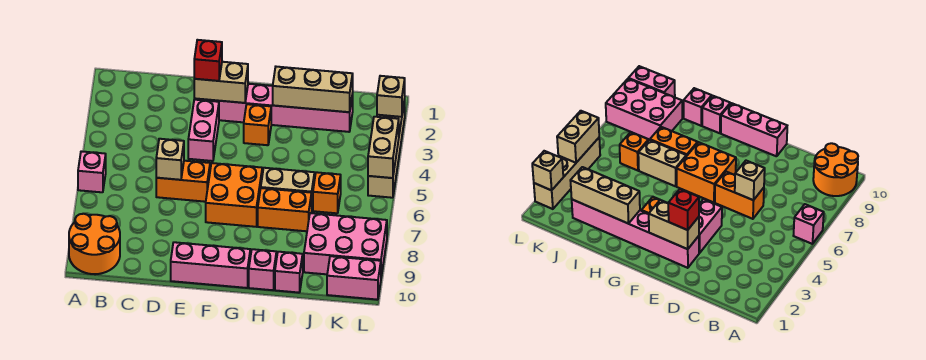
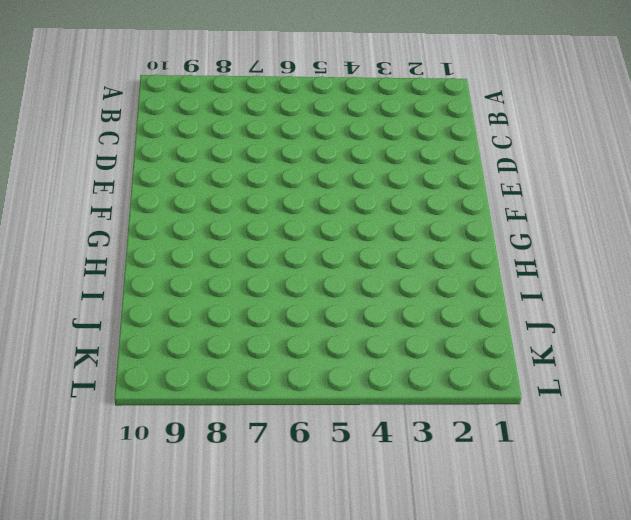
none -> pink brick A6 level 1
none -> orange round brick A9:B10 level 1
none -> orange brick D6:E6 level 1

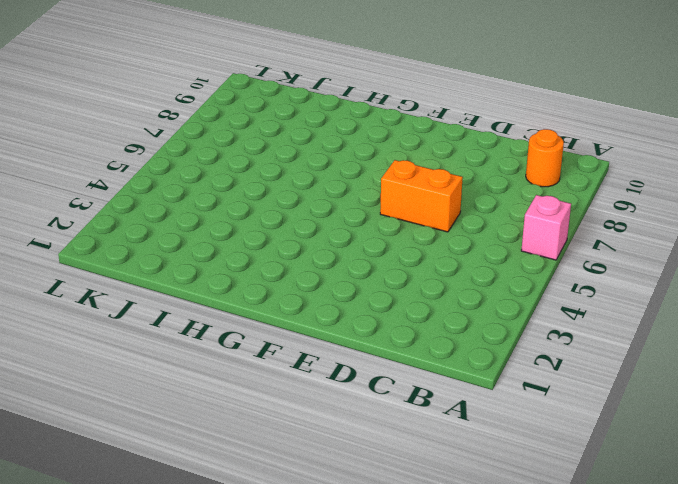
orange round brick B9 level 1 -> orange round brick A9:B10 level 1
none -> pink brick E2:J2 level 1
none -> pink brick E3:E4 level 1
none -> pink brick E10:G10 level 1

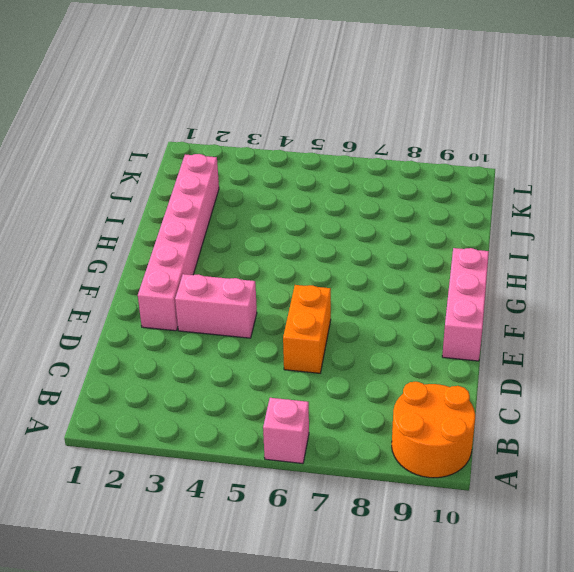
none -> orange brick F6:G7 level 1
none -> orange brick G3 level 1
none -> tan brick H6:I6 level 1

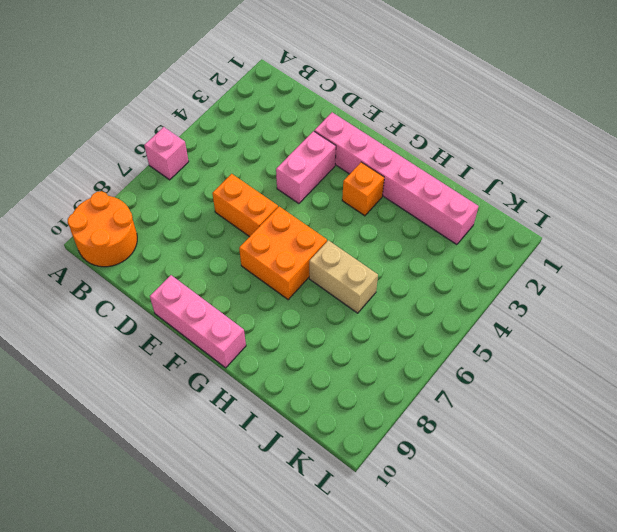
none -> orange brick H7:I7 level 1
none -> pink brick H10 level 1
none -> pink brick I10 level 1

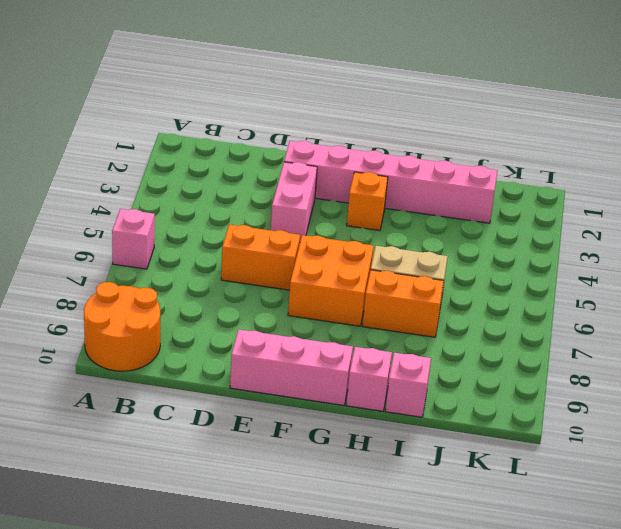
none -> orange brick J6 level 1
none -> pink brick J8:L9 level 1
none -> pink brick K10:L10 level 1

